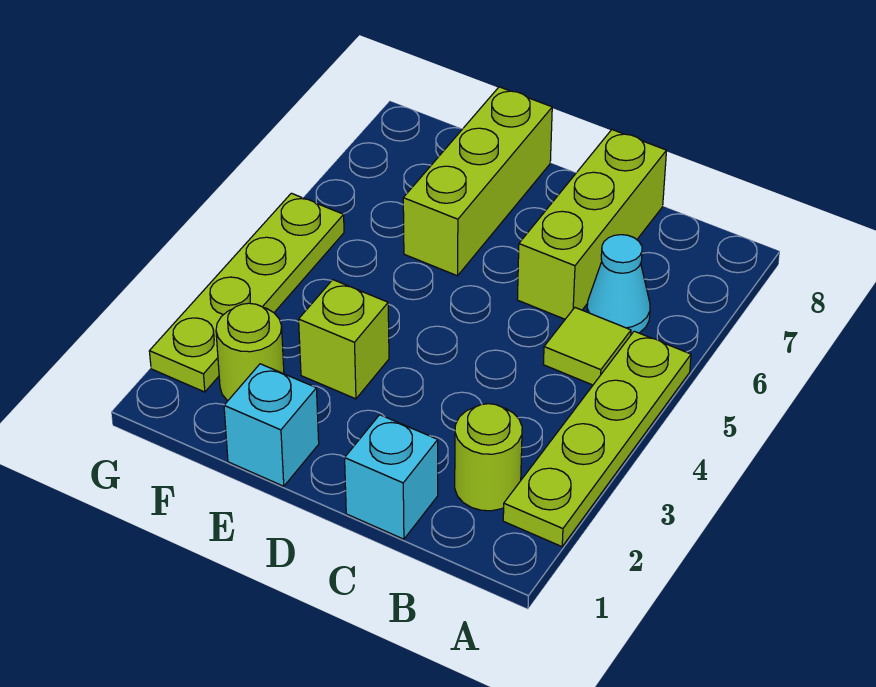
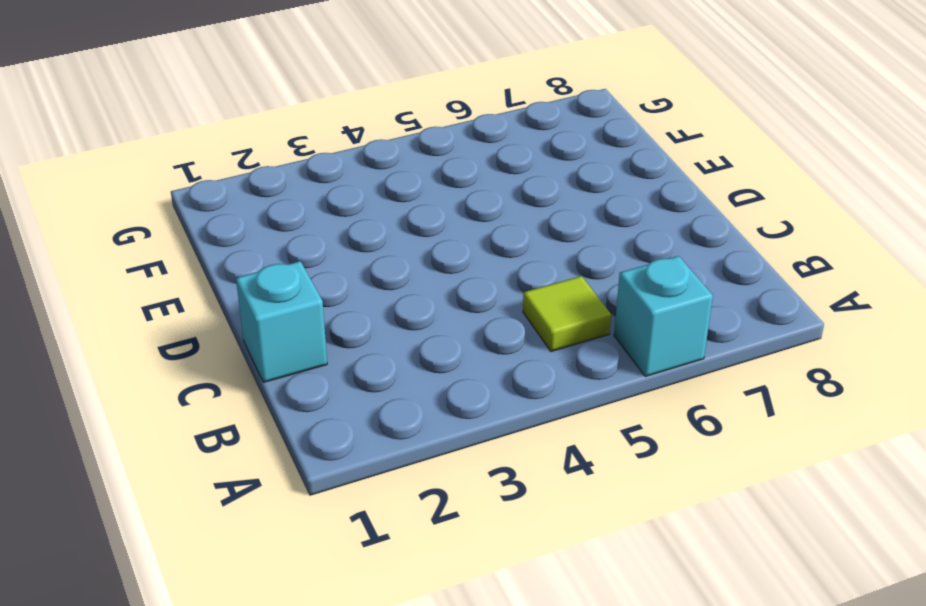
cyan brick A6 level 1 -> cyan brick E1 level 1
none -> lime plate A2:A5 level 1
none -> lime round brick B2 level 1

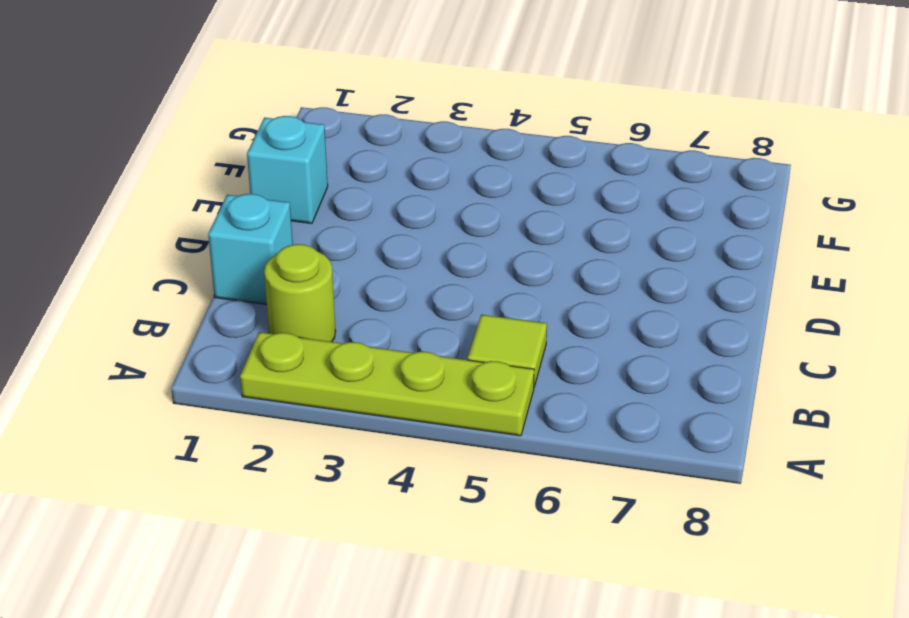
none -> cyan cone B6 level 1
none -> lime brick C6:C8 level 1

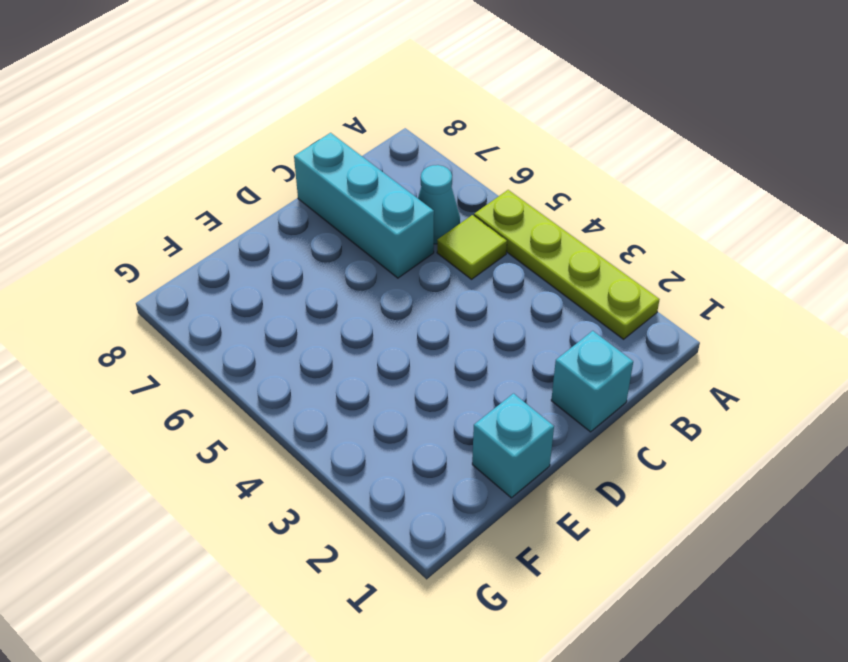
cyan brick C6:C8 level 1 -> lime brick C6:C8 level 1
none -> lime round brick B2 level 1
none -> lime brick E3 level 1

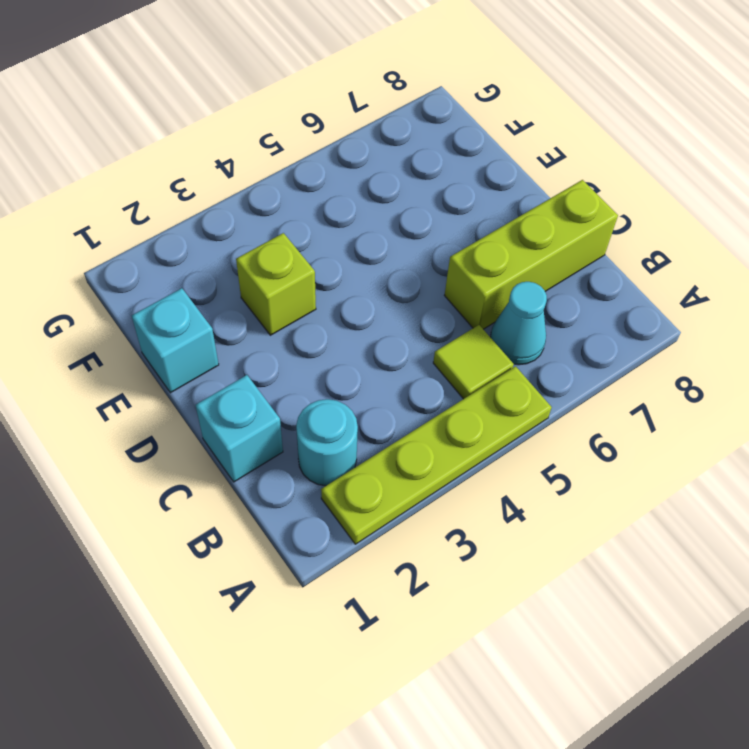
cyan round brick B2 level 1 -> lime round brick B2 level 1
none -> lime brick E6:E8 level 1
none -> lime round brick F2 level 1

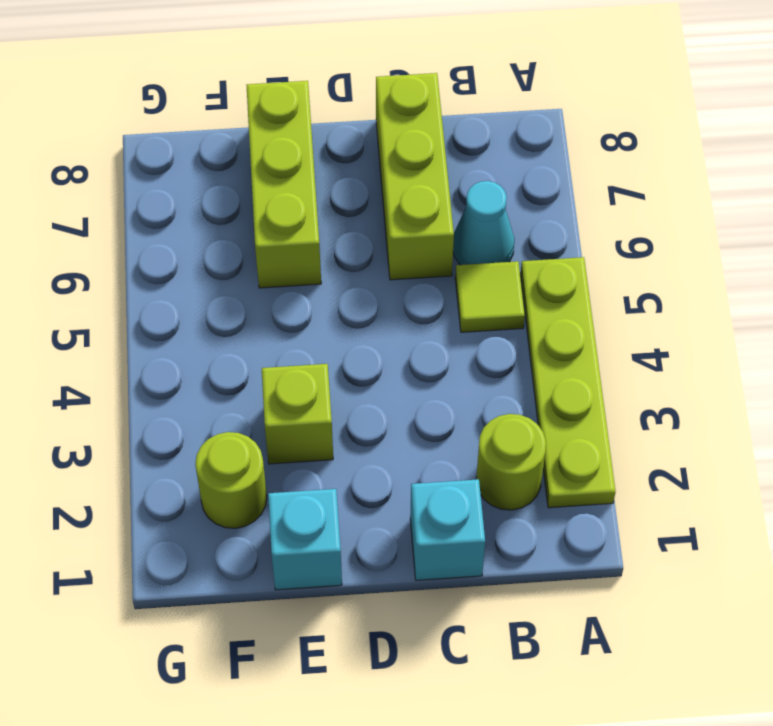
none -> lime plate G2:G5 level 1

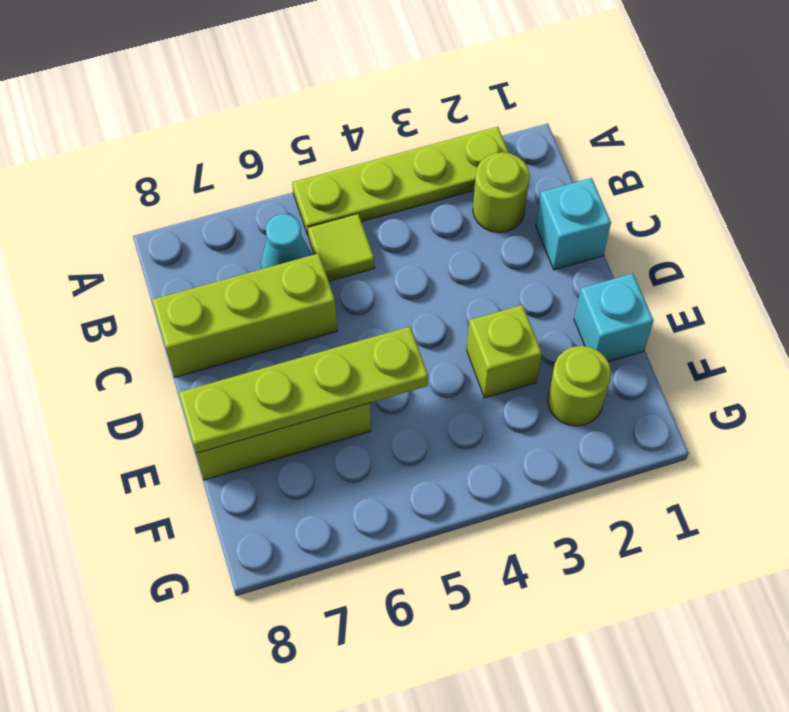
lime plate E5:E8 level 2 -> lime plate G2:G5 level 1

